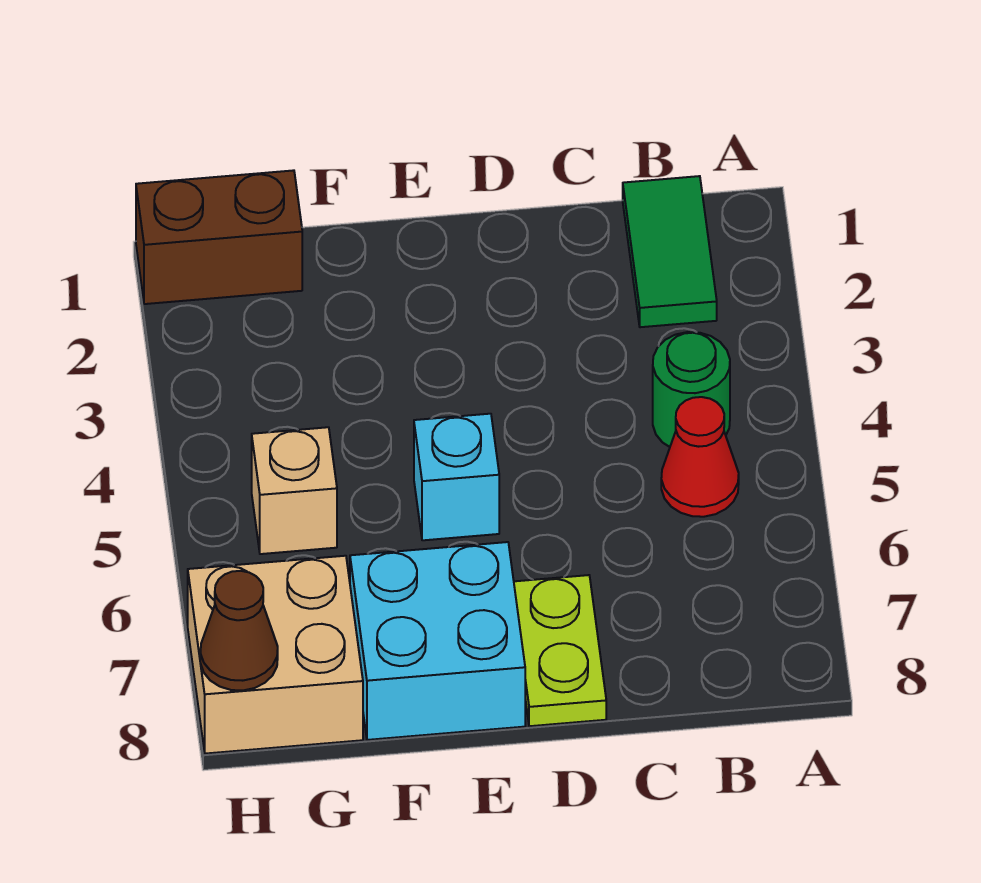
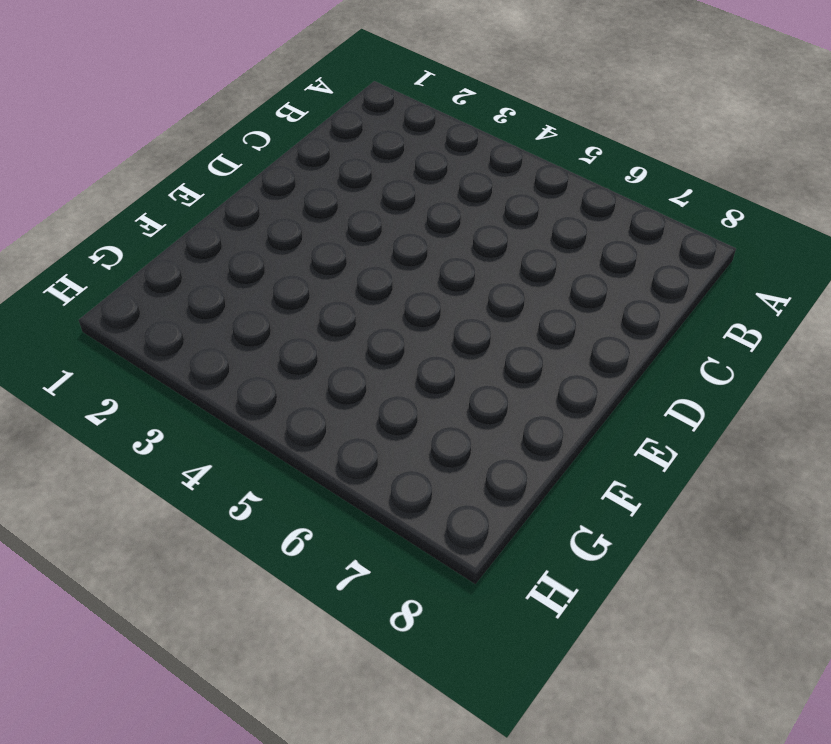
none -> green tile B1:B2 level 1
none -> green round brick B4 level 1

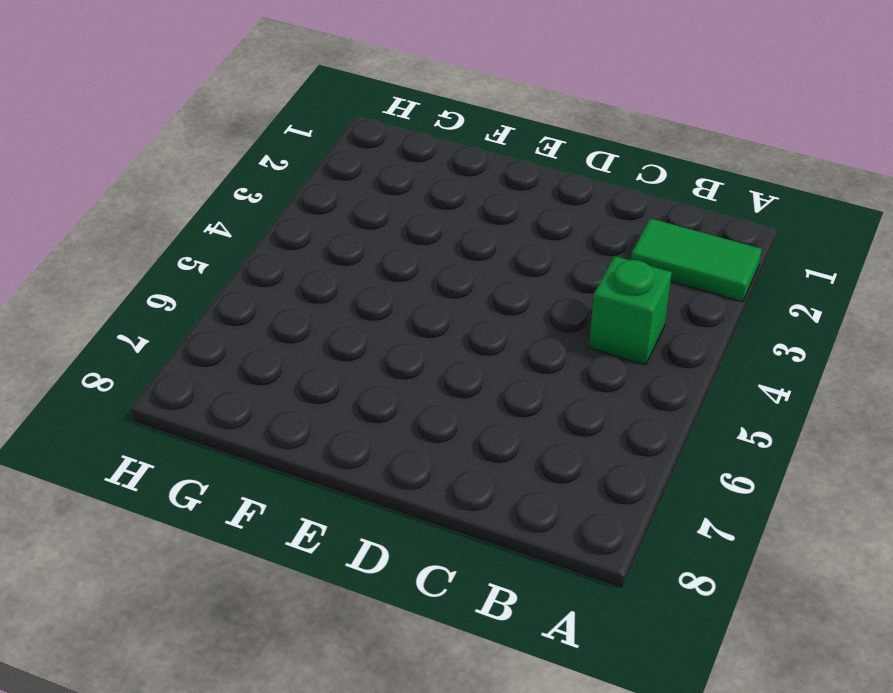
green tile A2:B2 level 1 -> green tile B1:B2 level 1
green brick B4 level 1 -> green round brick B4 level 1
none -> red cone B5 level 1
none -> lime plate D7:D8 level 1

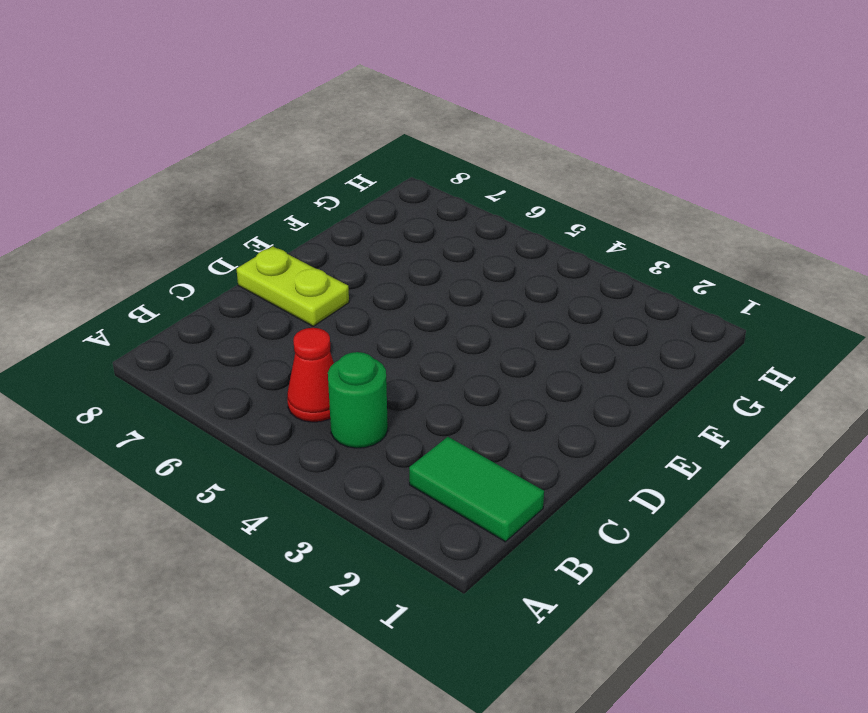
none -> cyan brick E5 level 1
none -> cyan brick E7:F8 level 1

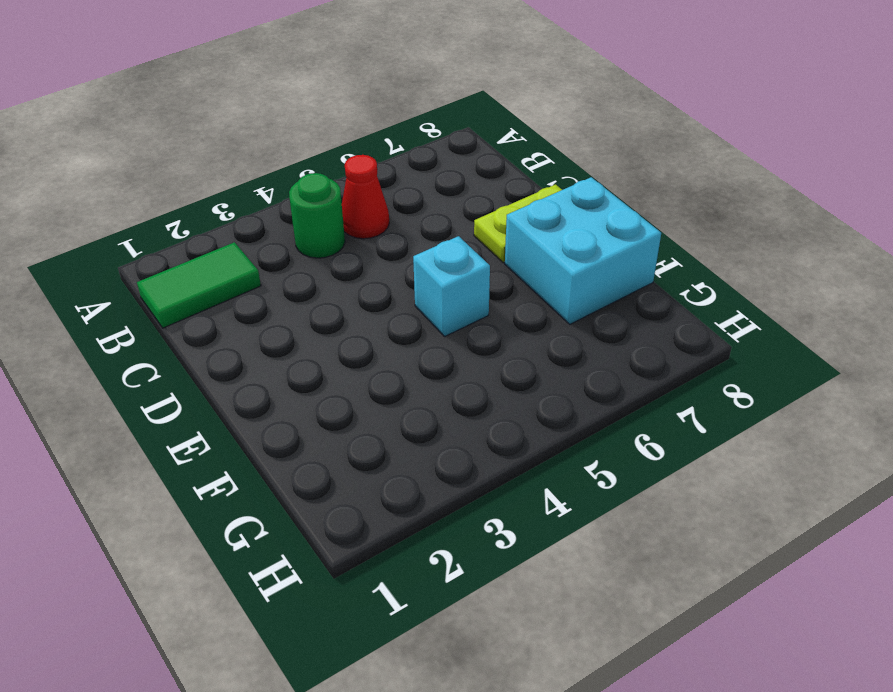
none -> brown brick G1:H1 level 1
none -> tan brick G5 level 1

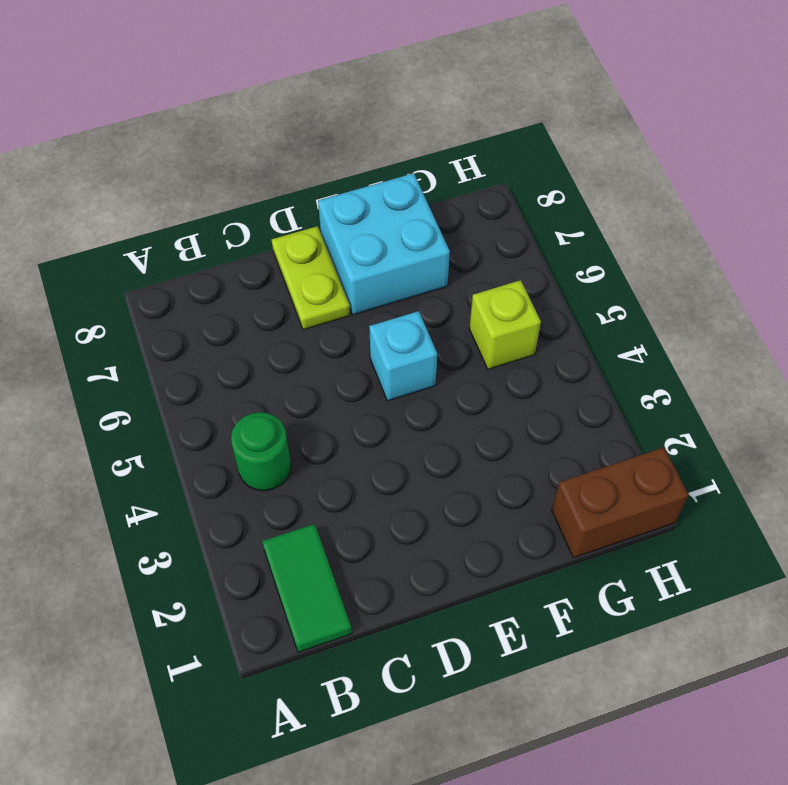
lime brick G5 level 1 -> tan brick G5 level 1
none -> red cone B5 level 1
none -> tan brick G7:H8 level 1

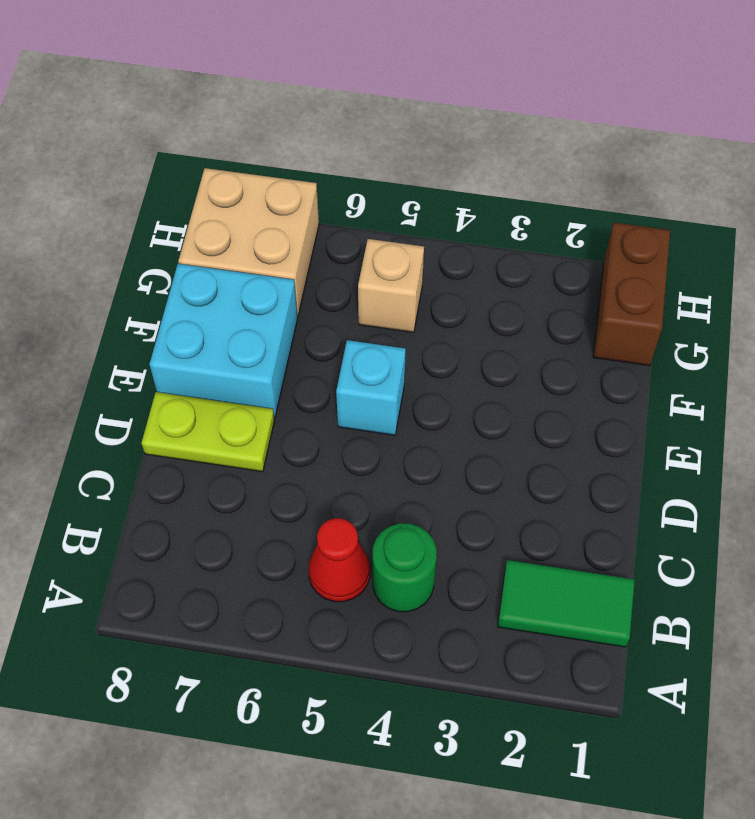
none -> brown cone H8 level 2

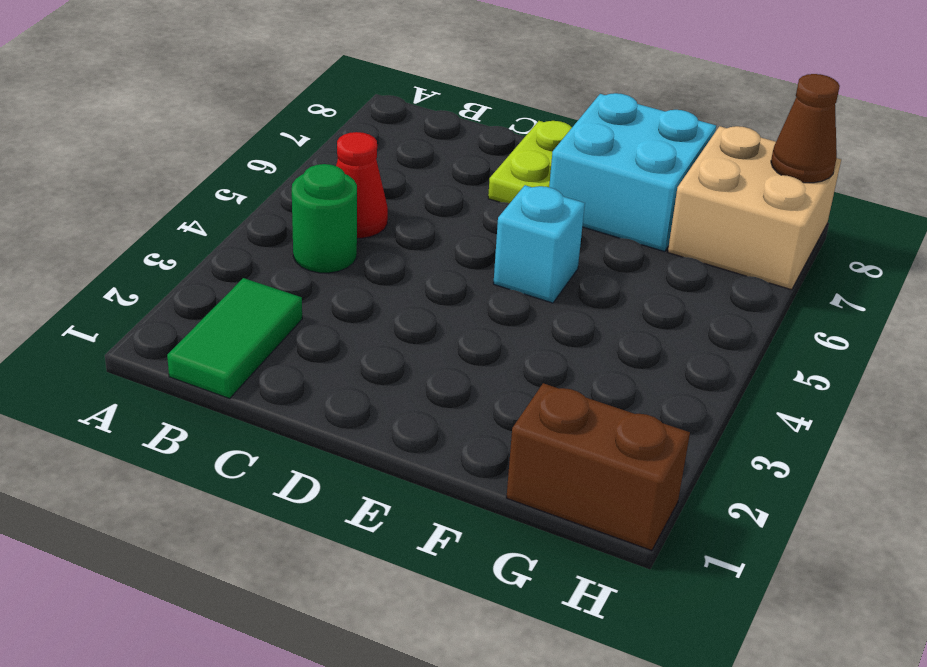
none -> tan brick G5 level 1

